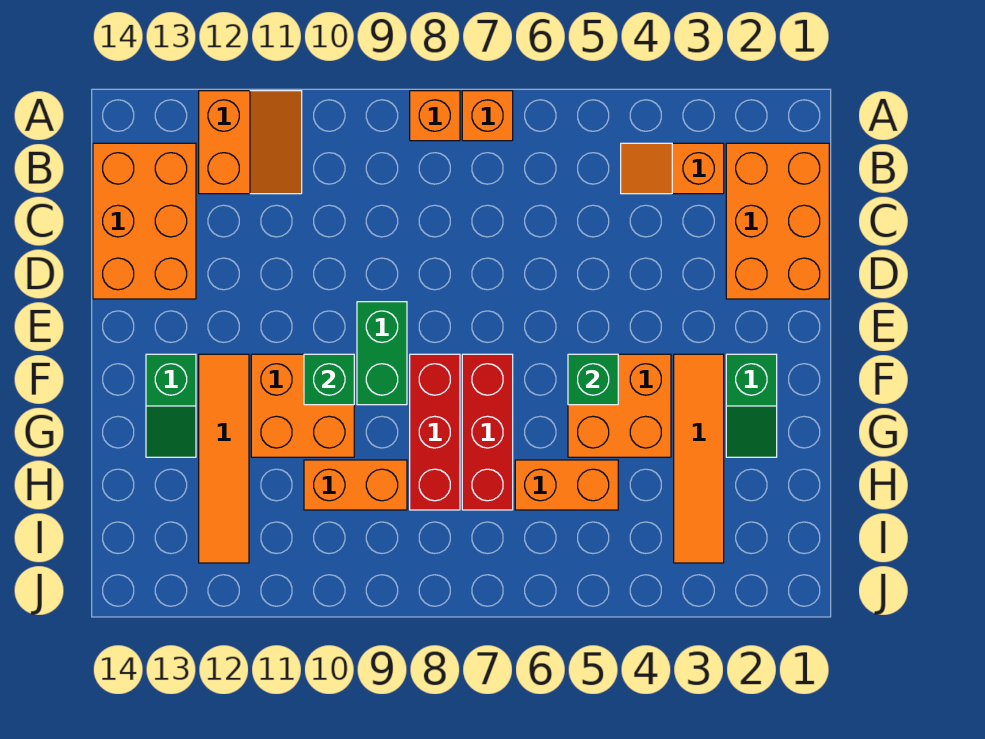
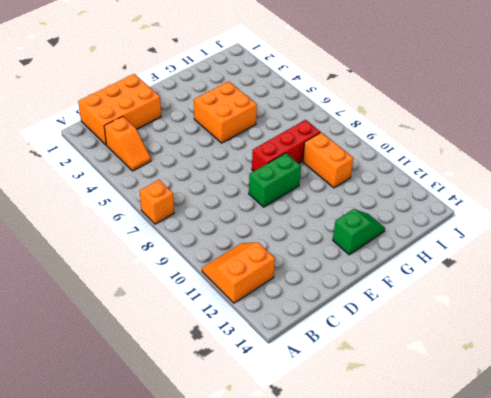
none -> orange brick A8 level 1
none -> orange brick B13:D14 level 1
none -> green slope F2:G2 level 1 top F

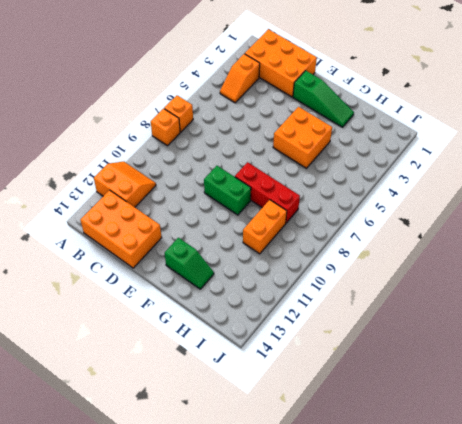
green slope E2:G2 level 1 top E -> green slope F2:G2 level 1 top F
none -> orange tile F3:I3 level 1
none -> red brick F7:H7 level 1
none -> orange brick F10:G11 level 1

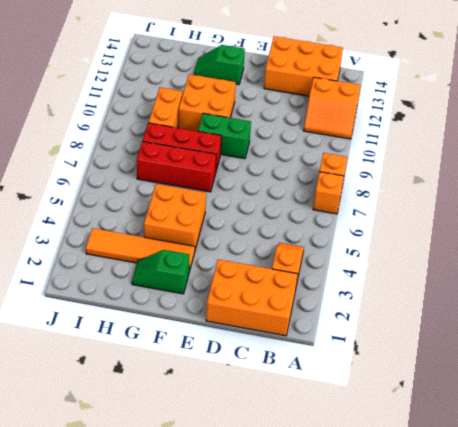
none -> orange tile F12:I12 level 1
none -> orange brick H5:H6 level 1
none -> green brick F5 level 2

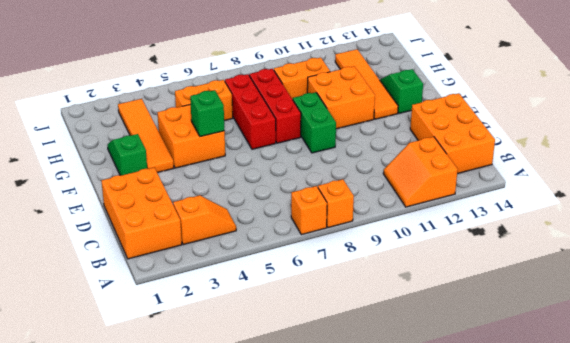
none -> green brick F10 level 2

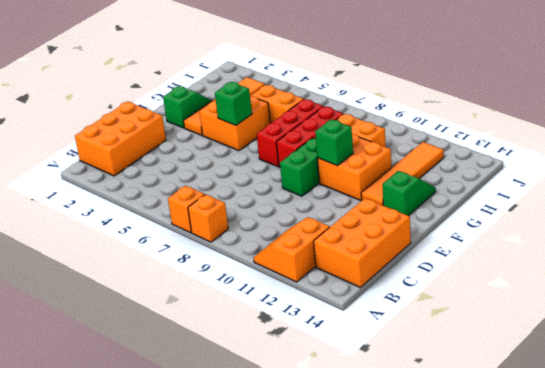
none -> orange slope B3:B4 level 1 top 3

